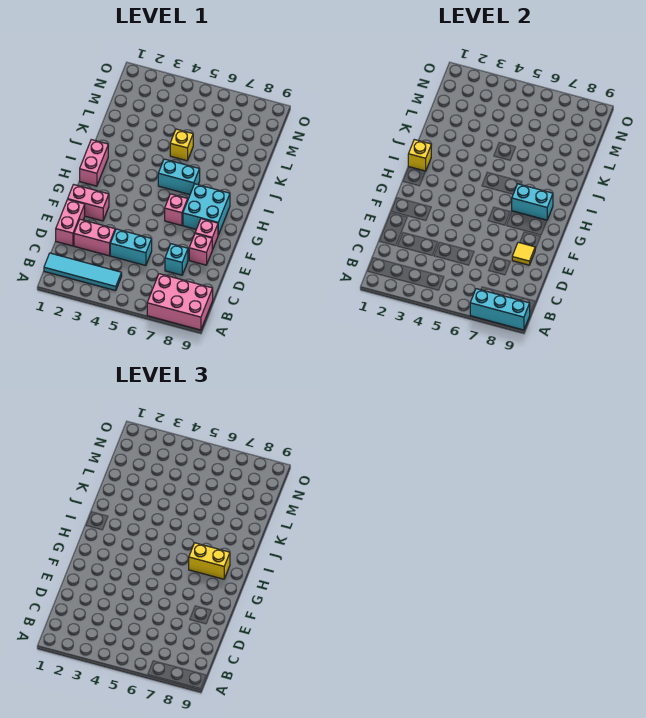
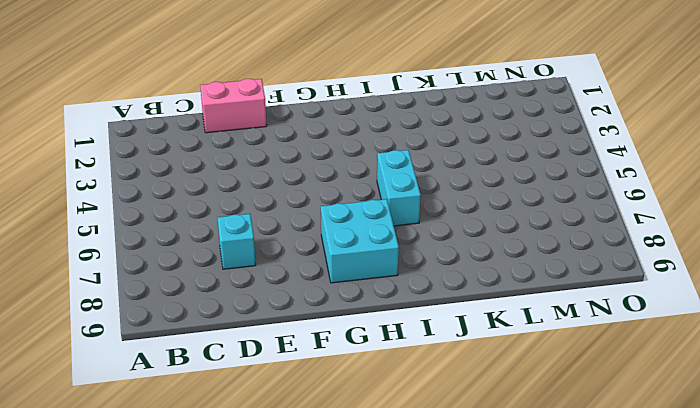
none -> pink brick A7:B9 level 1
none -> cyan tile B1:B4 level 1
none -> pink brick D2:D3 level 1

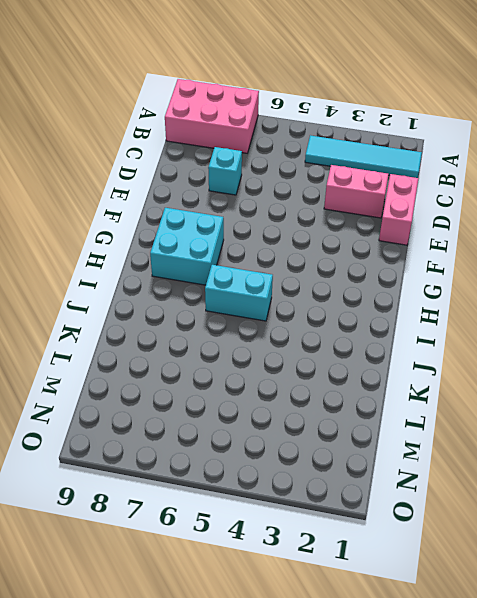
none -> cyan brick D4:D5 level 1
none -> pink brick E8 level 1
none -> pink brick F1:F2 level 1

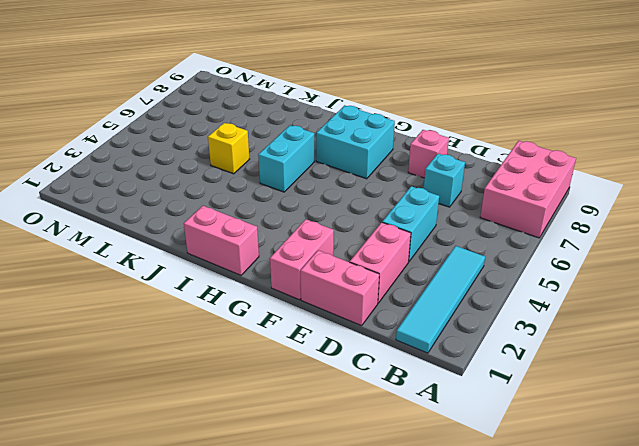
none -> pink brick F8 level 1
none -> pink brick G6 level 1
none -> cyan brick A7:A9 level 2

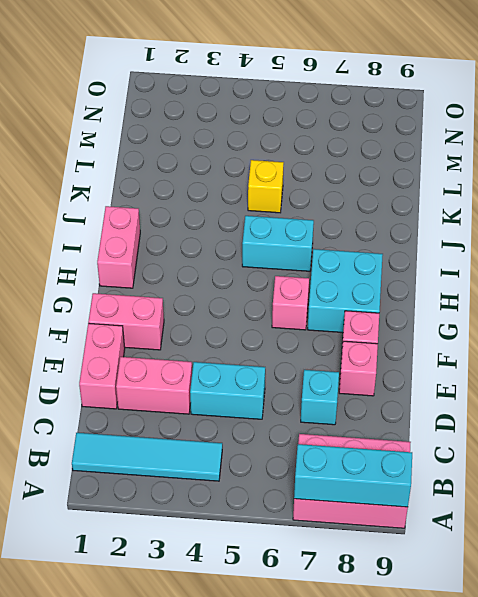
none -> yellow tile E8 level 2
none -> cyan brick H7:H8 level 2
none -> yellow brick I1 level 2

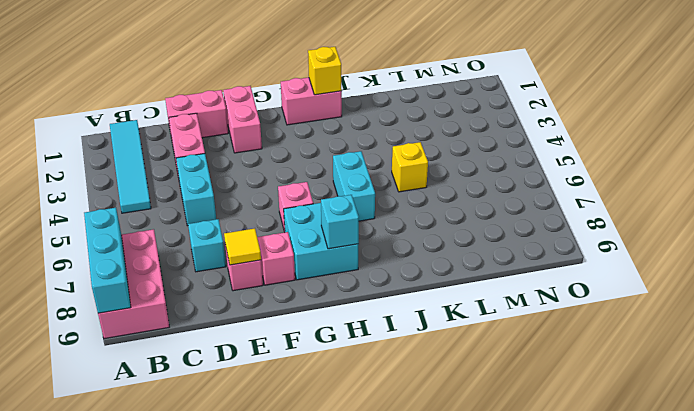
cyan brick H8 level 2 -> cyan brick H7:H8 level 2
none -> yellow brick H7:H8 level 3

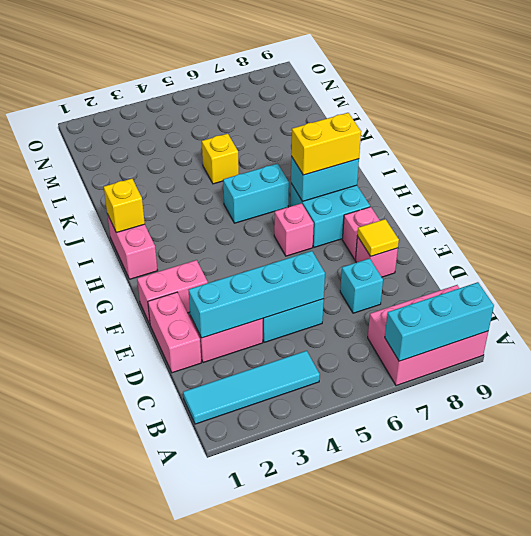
cyan brick D2:D5 level 2 -> none

